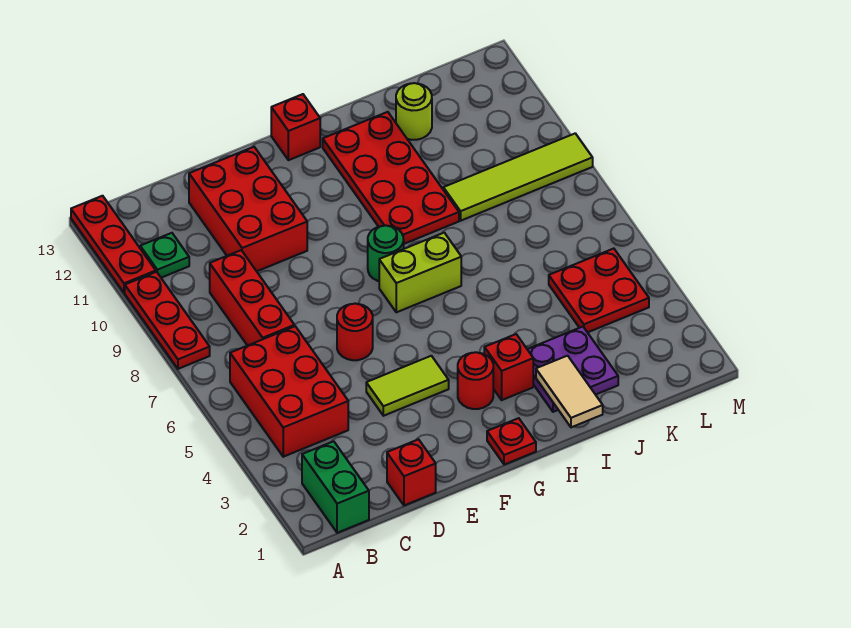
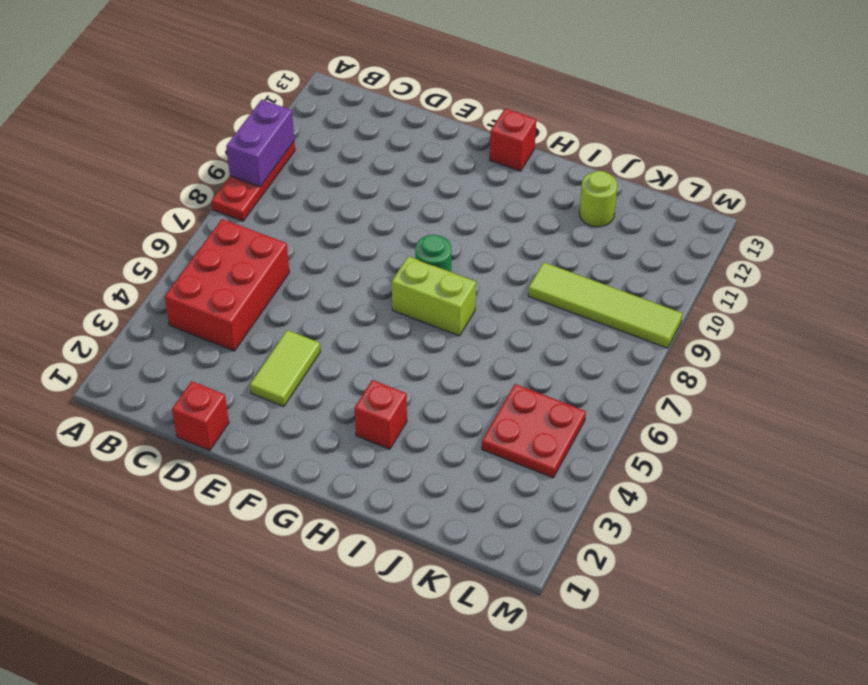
purple brick A9:A10 level 2 -> none
lime tile E3:E4 level 1 -> lime tile E4:F4 level 1
none -> red plate A11:A13 level 1
none -> green brick B1:B2 level 1
none -> green plate B11 level 1

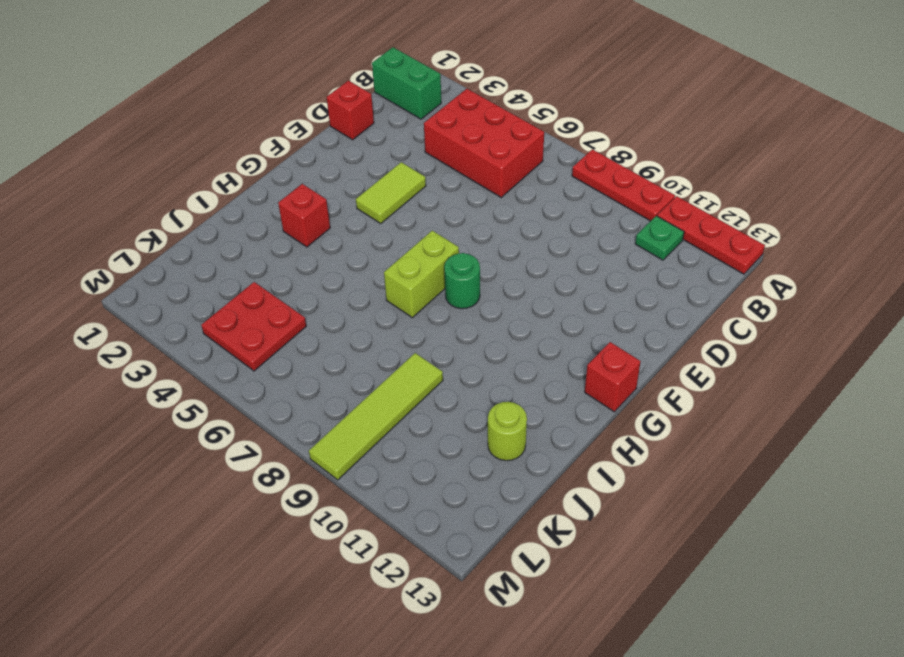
none -> red brick C7:C9 level 1
none -> red brick D10:E12 level 1
none -> red round brick E6 level 1

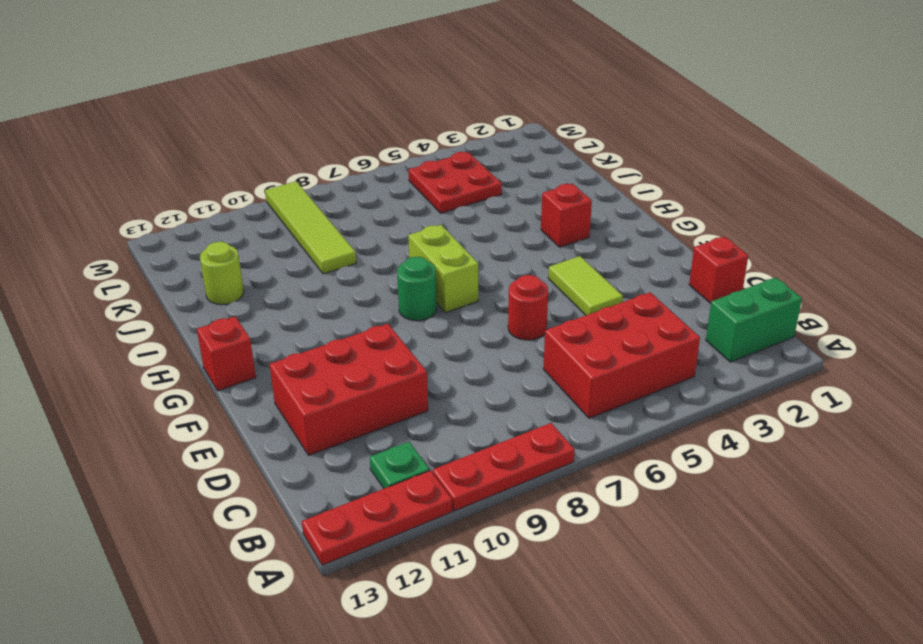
none -> red brick C7:C9 level 1
none -> red plate G1 level 1
none -> red round brick G3 level 1

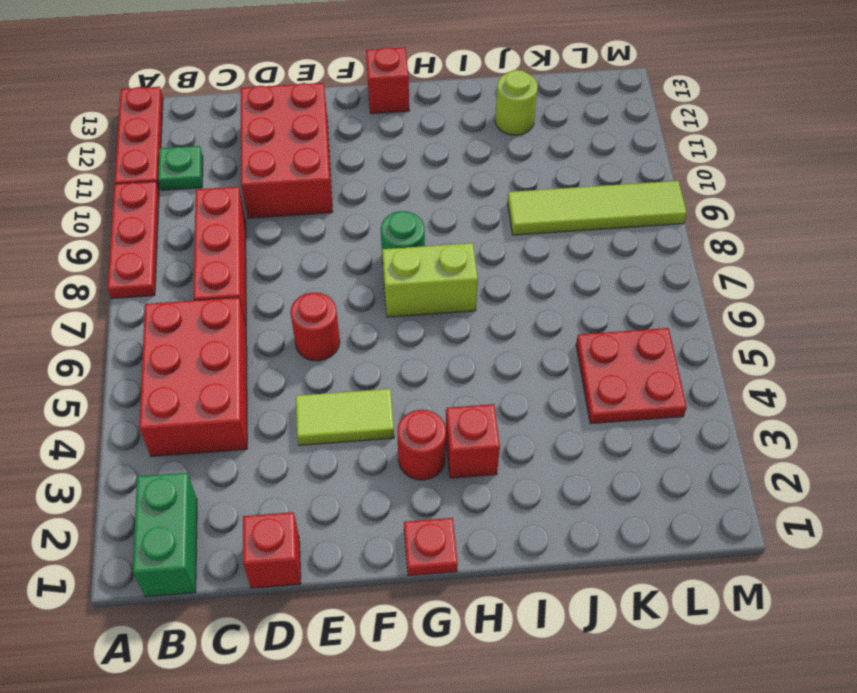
none -> red plate H9:I12 level 1
none -> purple plate I2:J3 level 1
none -> tan tile I1:I2 level 2

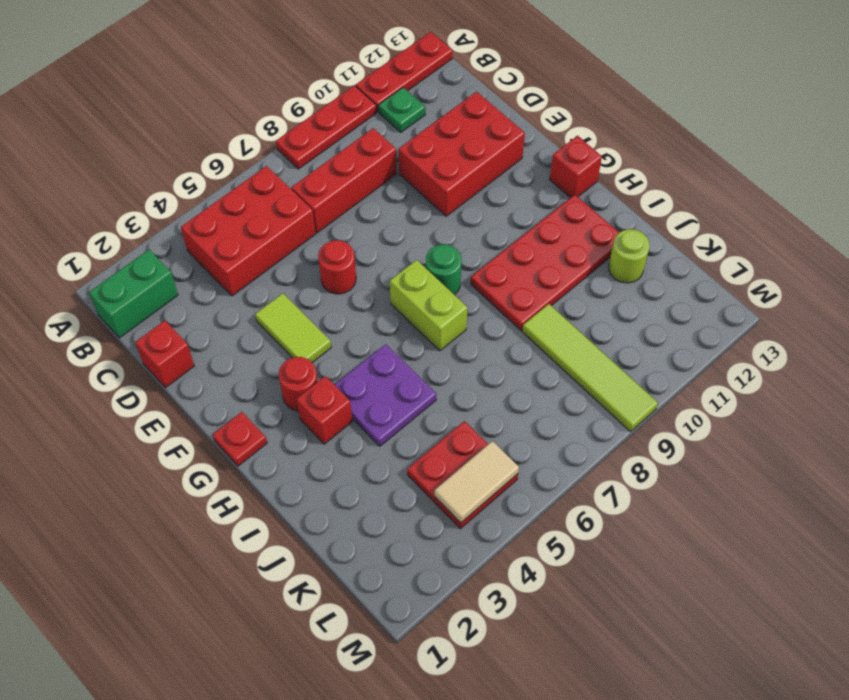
purple plate H4:I5 level 1 -> purple plate I2:J3 level 1
tan tile L4:L5 level 2 -> tan tile I1:I2 level 2

